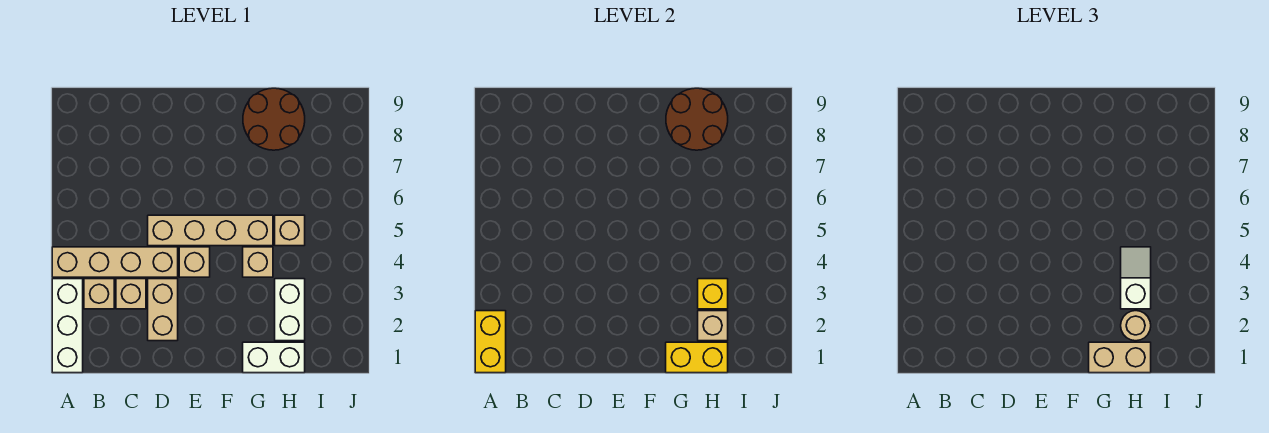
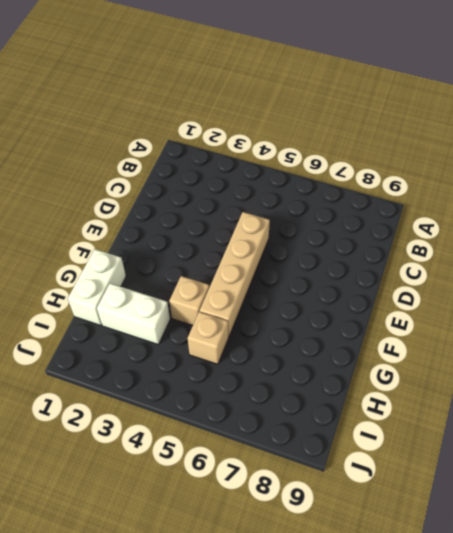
none -> white brick A1:A3 level 1
none -> tan brick A4:D4 level 1
none -> tan brick B3 level 1

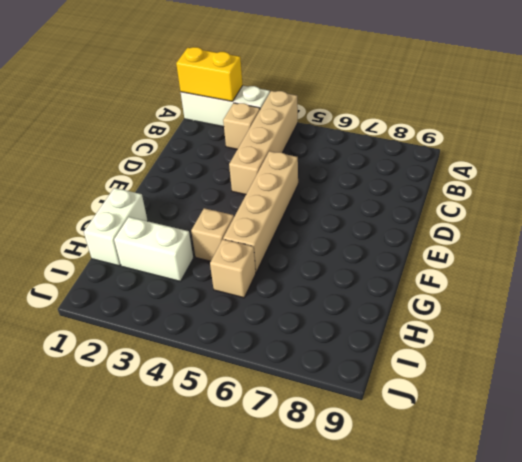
none -> tan brick C3 level 1
none -> tan brick D2:D3 level 1
none -> tan brick E4 level 1

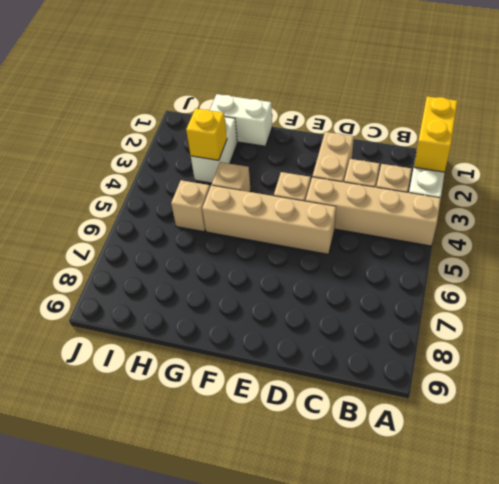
none -> brown round brick G8:H9 level 1
none -> yellow brick G1:H1 level 2
none -> brown round brick G8:H9 level 2

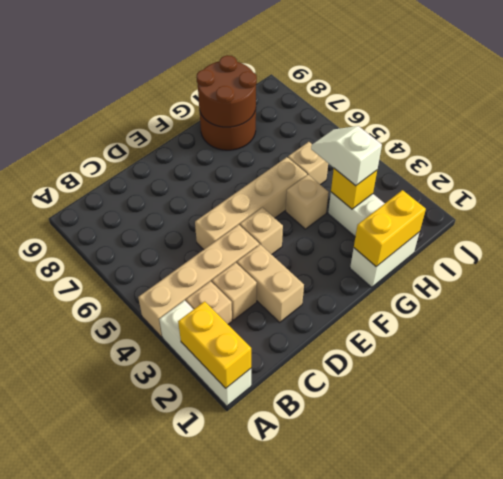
none -> tan brick H2 level 2
none -> tan brick G1:H1 level 3
none -> tan round brick H2 level 3

